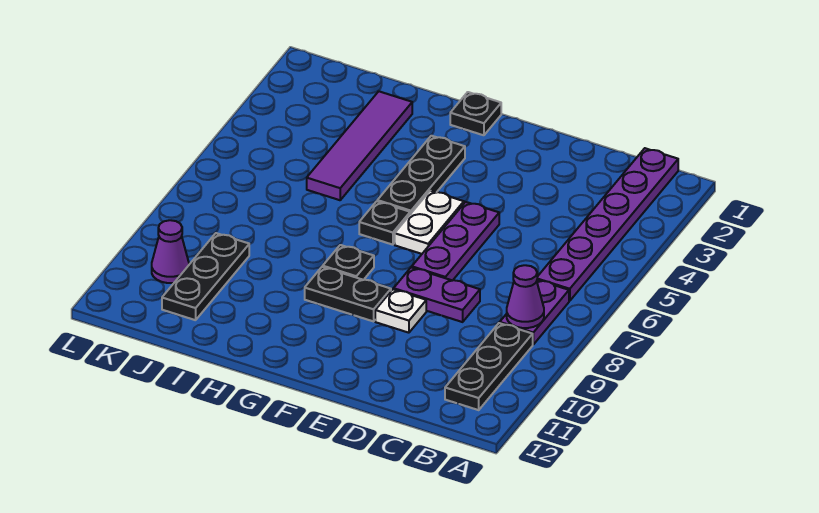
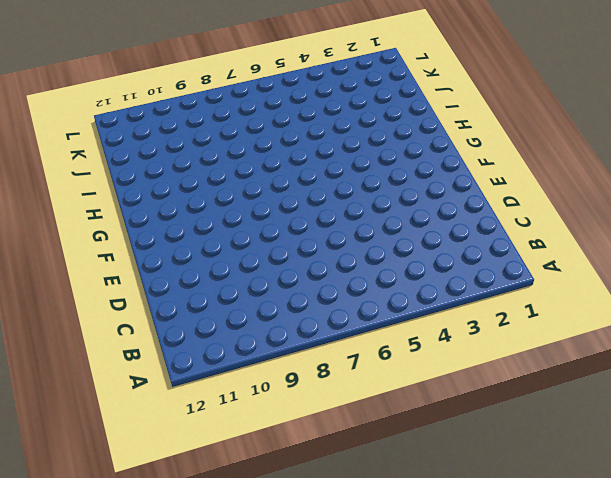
none -> purple plate B1:B6 level 1
none -> purple plate B7:B8 level 1
none -> black plate B9:B11 level 1

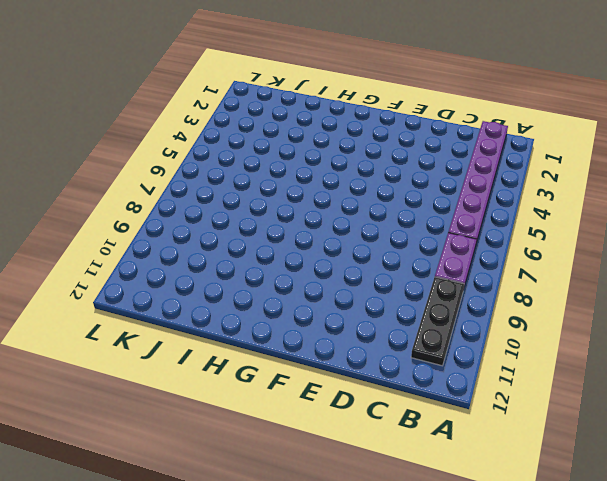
none -> purple plate D8:E8 level 1
none -> purple plate E5:E7 level 1
none -> white plate E9 level 1

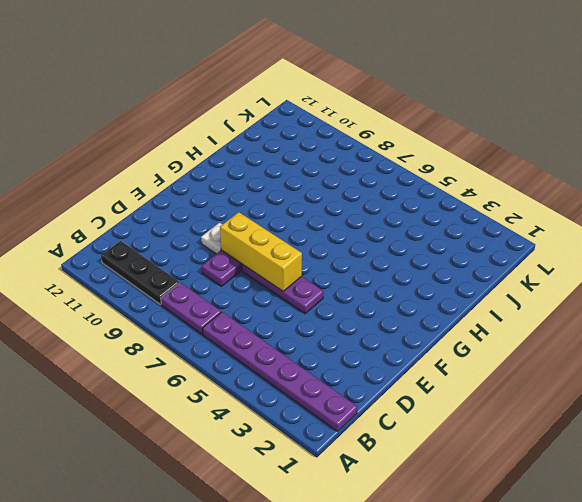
yellow brick E6:E8 level 2 -> none
none -> white plate F5:F6 level 1
none -> black plate F9:G9 level 1
none -> black plate G1 level 1

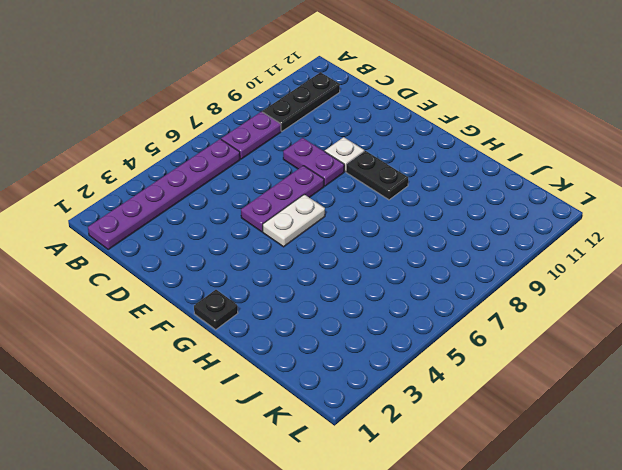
none -> black plate G3:G5 level 1
none -> black plate G6 level 1
none -> black plate G8 level 1

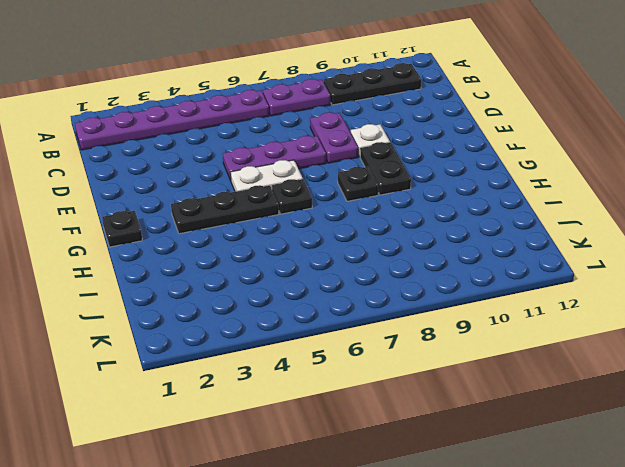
none -> purple tile I2:I5 level 1
none -> black plate J9:J11 level 1
none -> purple cone K10 level 1

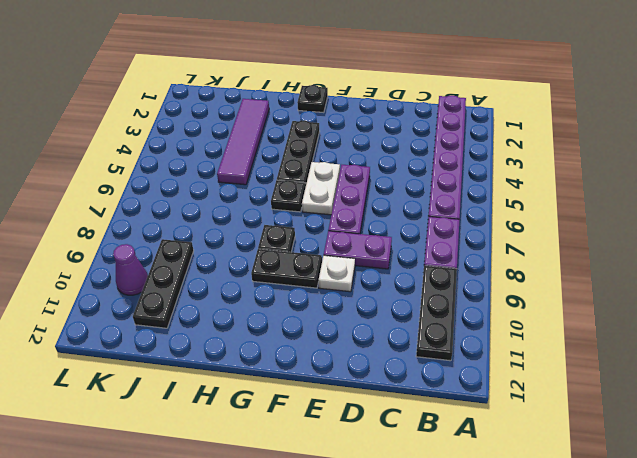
none -> purple cone B8 level 2

